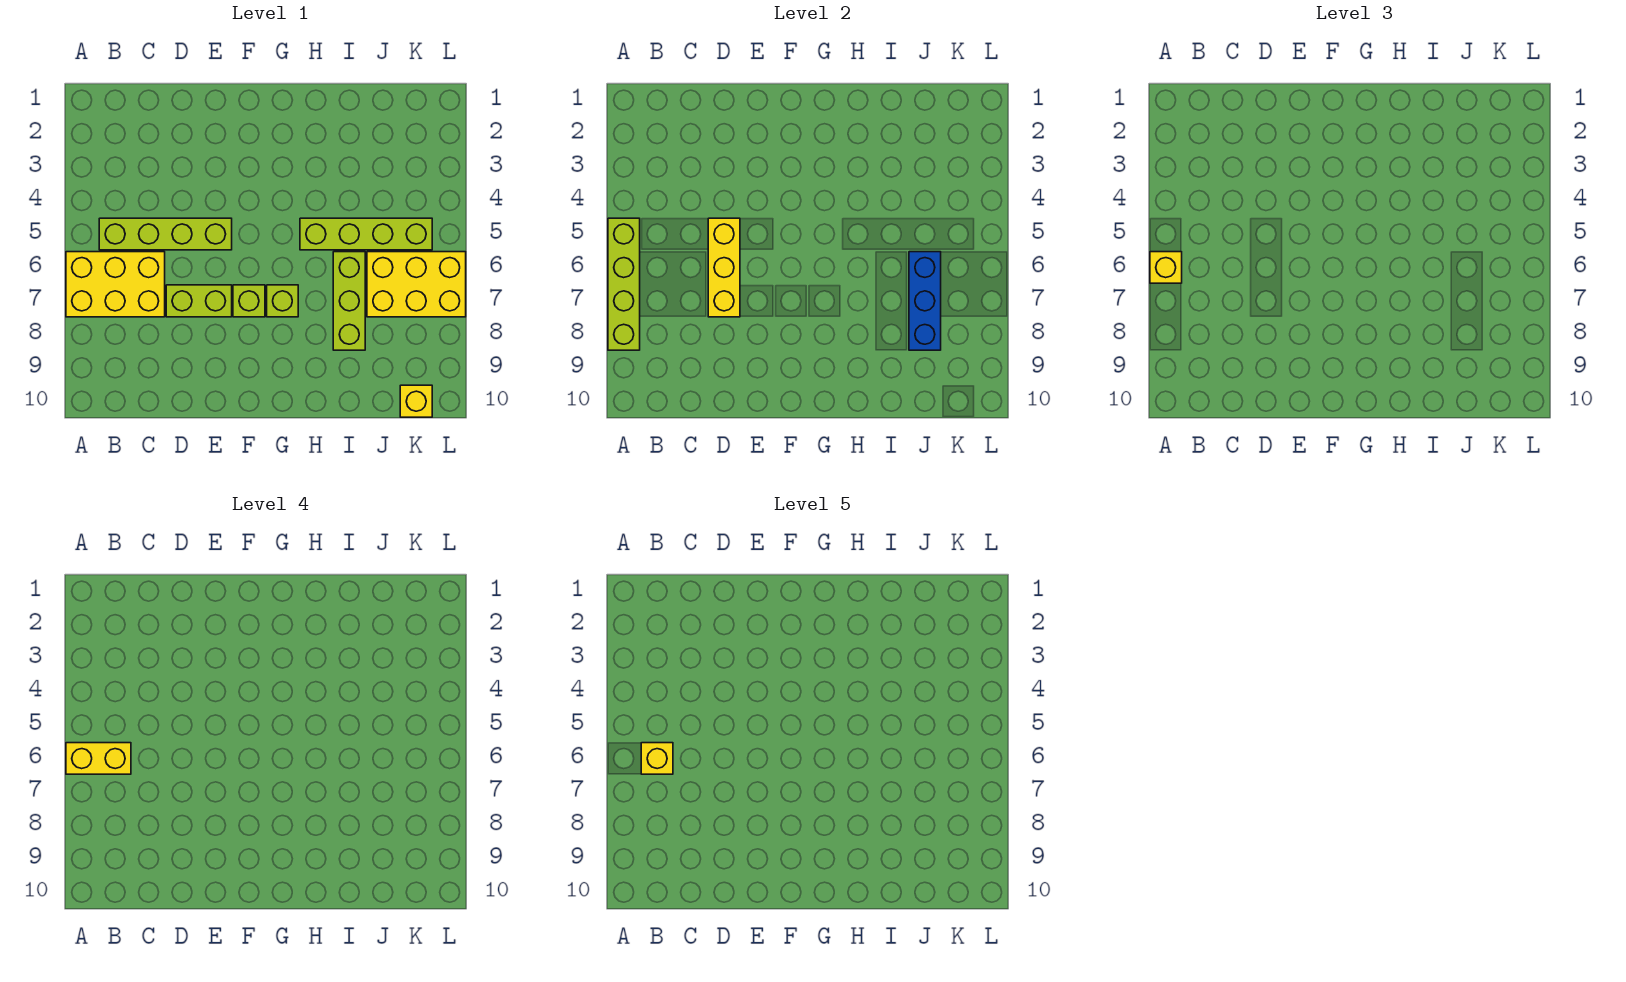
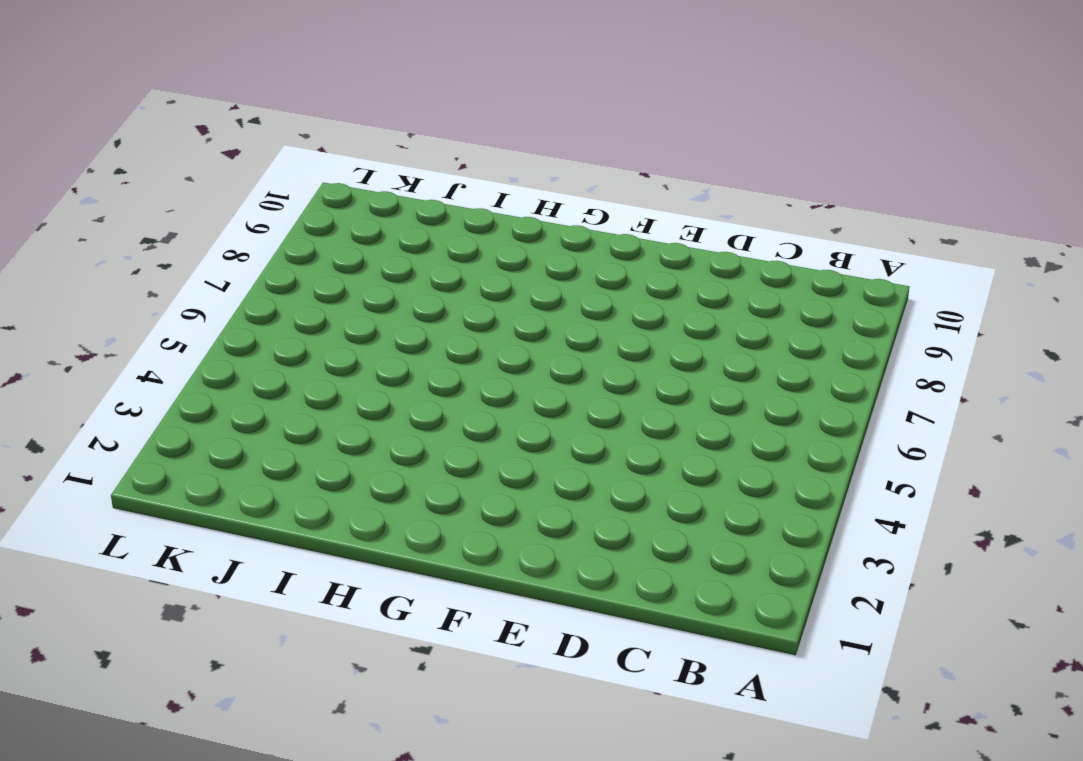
none -> yellow brick A6:C7 level 1
none -> lime brick B5:E5 level 1
none -> lime brick D7:E7 level 1

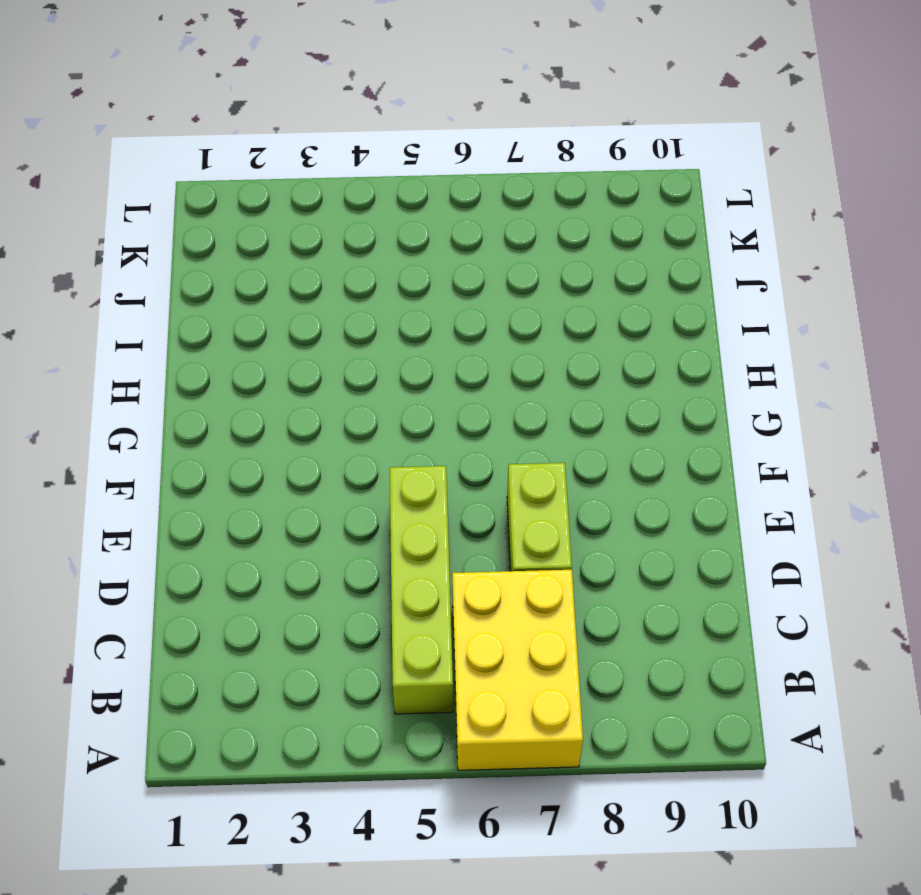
none -> lime brick F7 level 1
none -> lime brick G7 level 1
none -> lime brick H5:K5 level 1

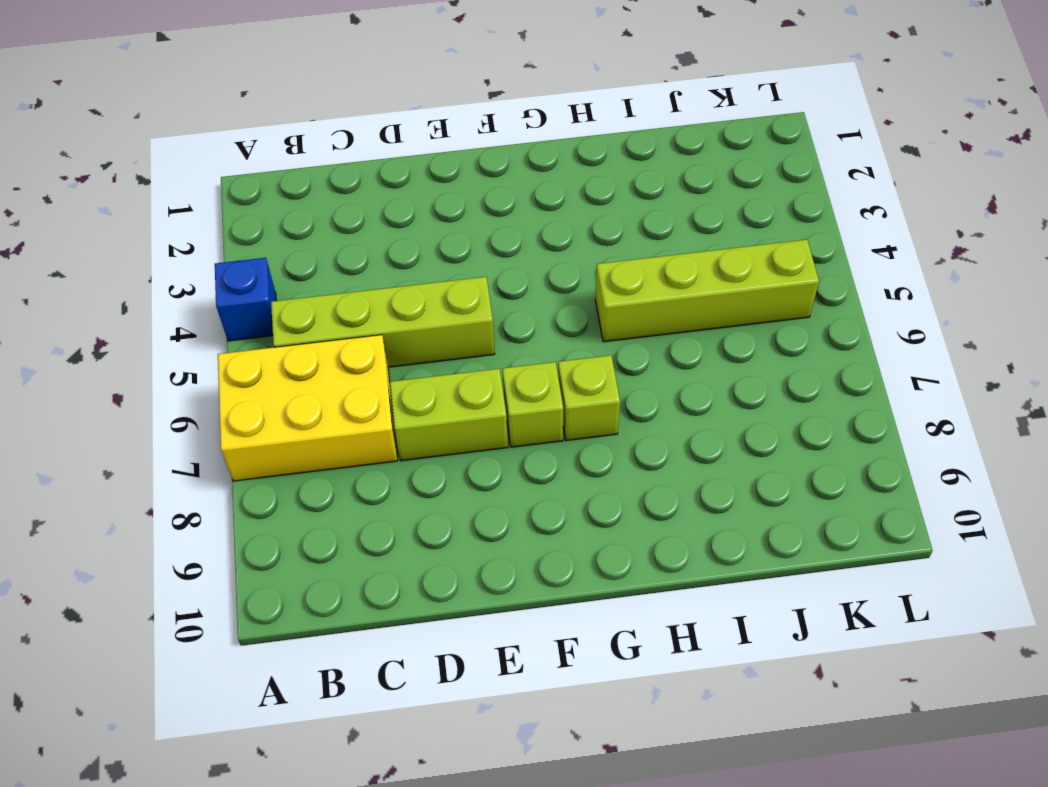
blue brick A4 level 1 -> none
none -> lime brick I6:I8 level 1
none -> yellow brick J6:L7 level 1
none -> yellow brick K10 level 1

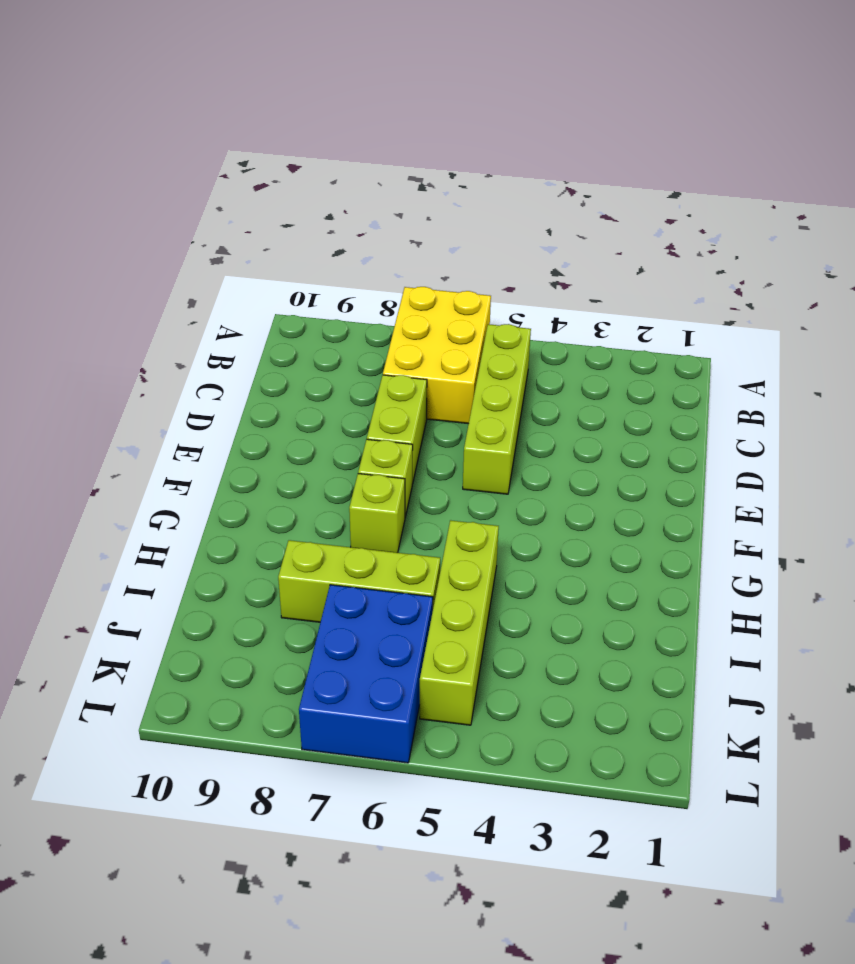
blue brick J6:L7 level 1 -> yellow brick J6:L7 level 1
none -> yellow brick K10 level 1
none -> lime brick A5:A8 level 2
none -> yellow brick D5:D7 level 2

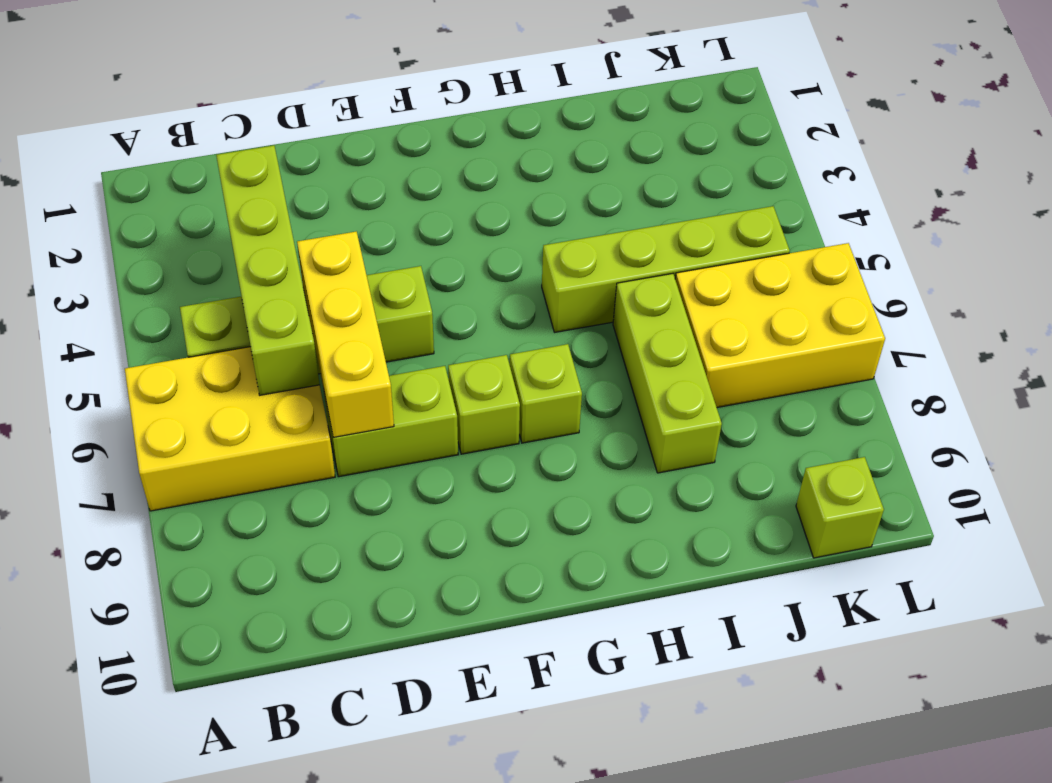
lime brick C3:C6 level 2 -> lime brick A5:A8 level 2
lime brick K10 level 1 -> yellow brick K10 level 1
none -> blue brick J6:J8 level 2
none -> yellow brick A6 level 3
none -> yellow brick A6:B6 level 4

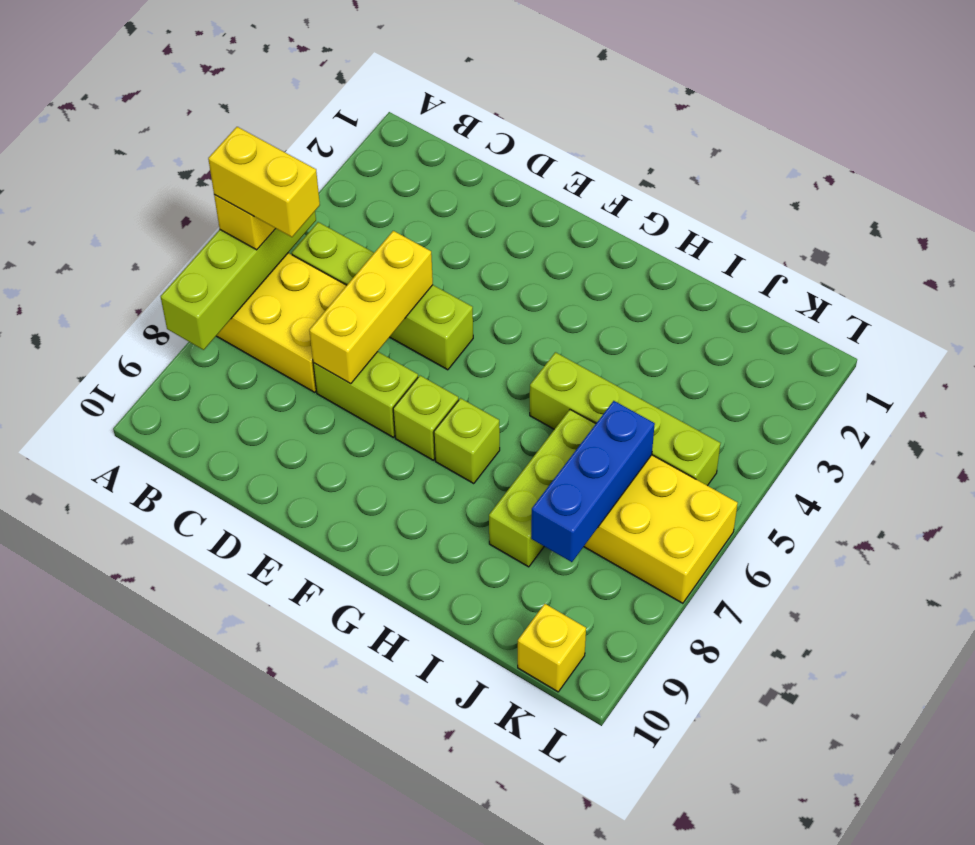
none -> yellow brick B6 level 5

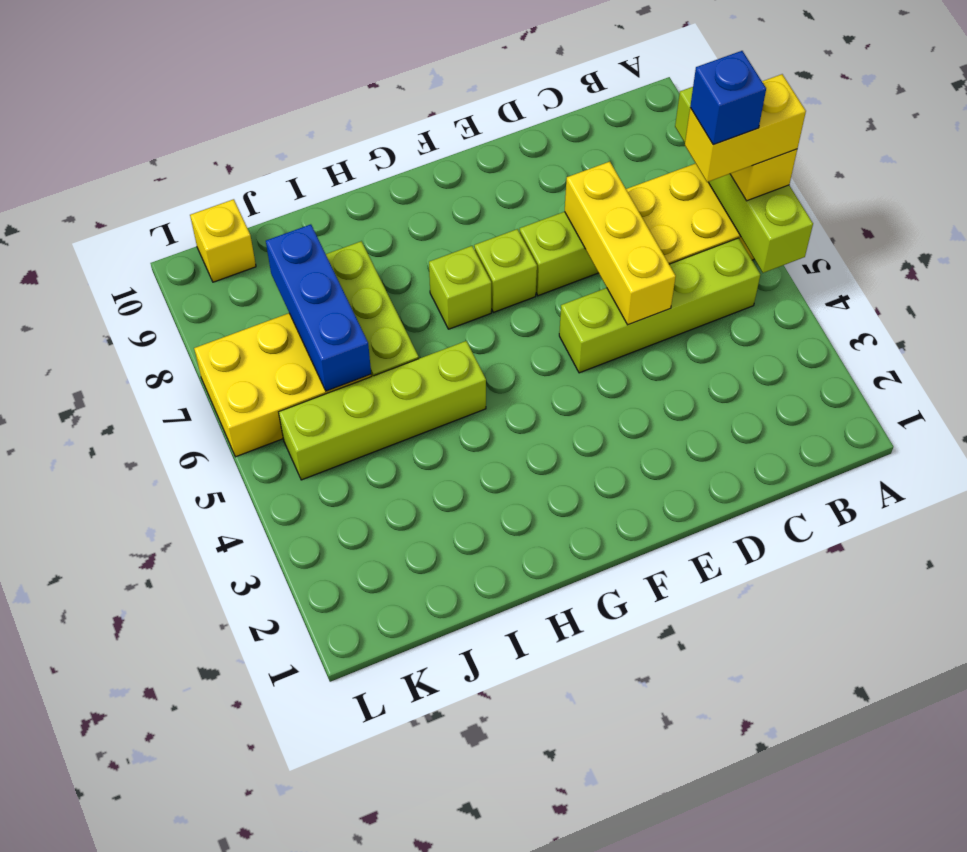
blue brick B6 level 5 -> yellow brick B6 level 5

